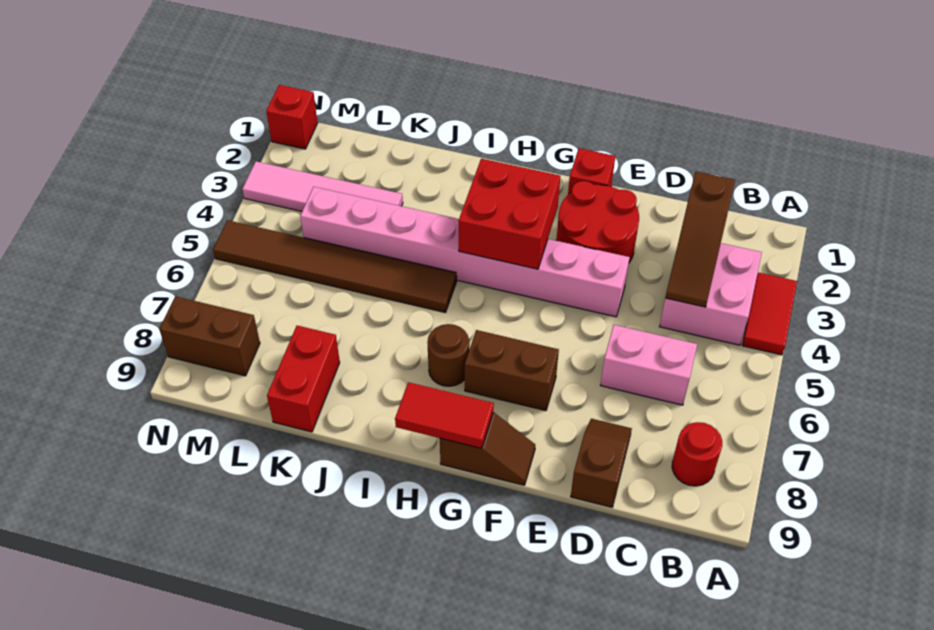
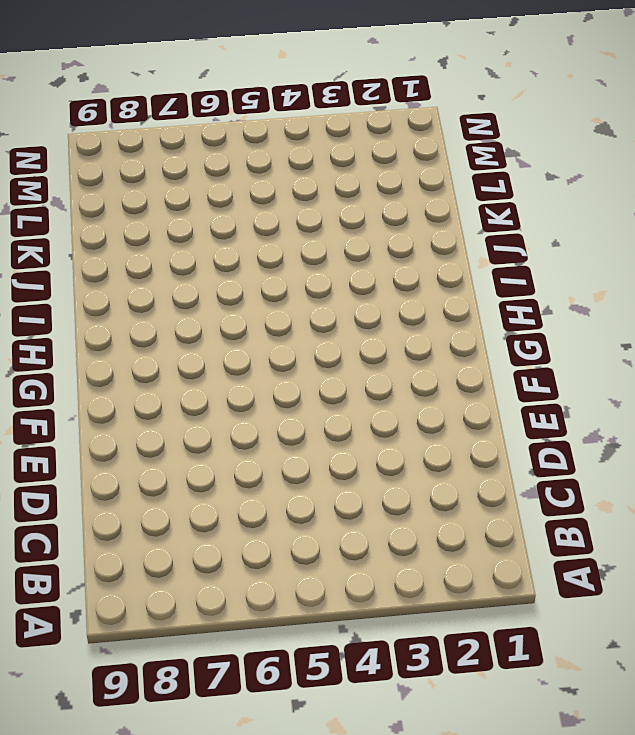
none -> red tile A3:A4 level 1
none -> pink brick B3:C4 level 1
none -> red round brick B8 level 1

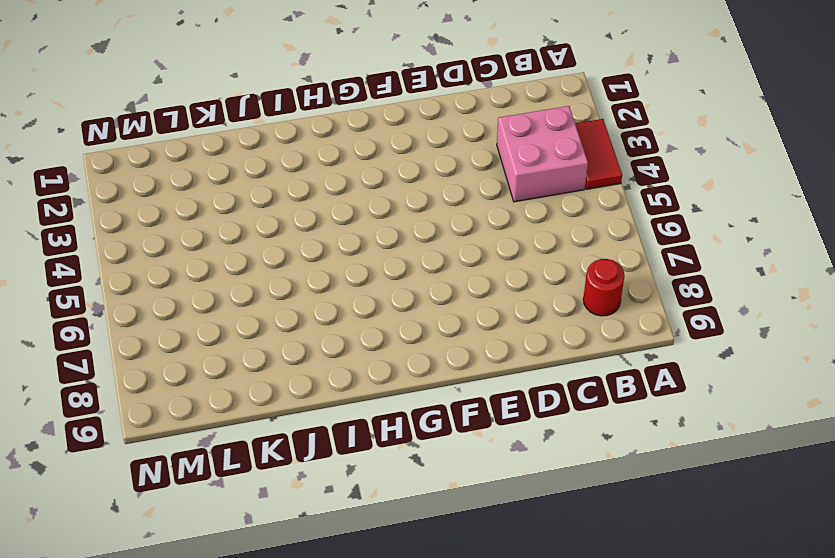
none -> pink brick C6:D6 level 1
none -> brown slope D8:D9 level 1 top 9
none -> red round brick E2:F3 level 1

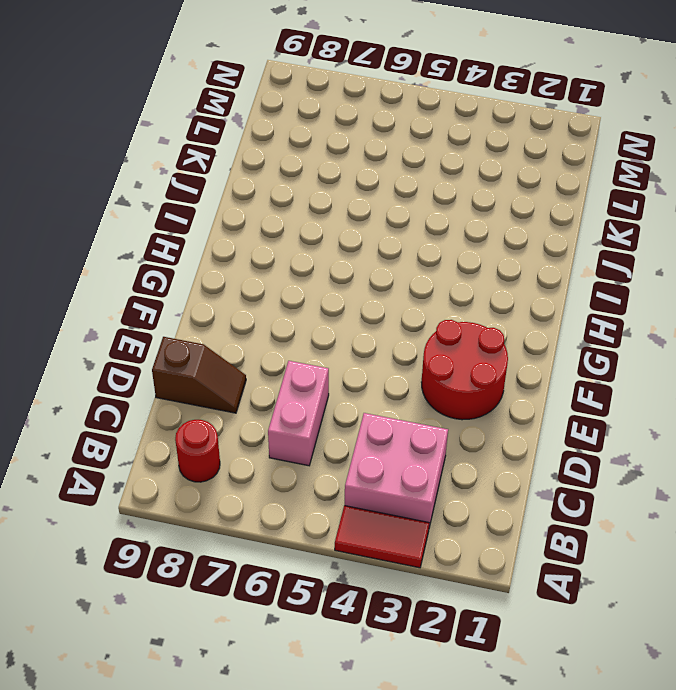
none -> pink brick E4:L4 level 1
none -> red brick F1 level 1
none -> brown brick F7:G7 level 1

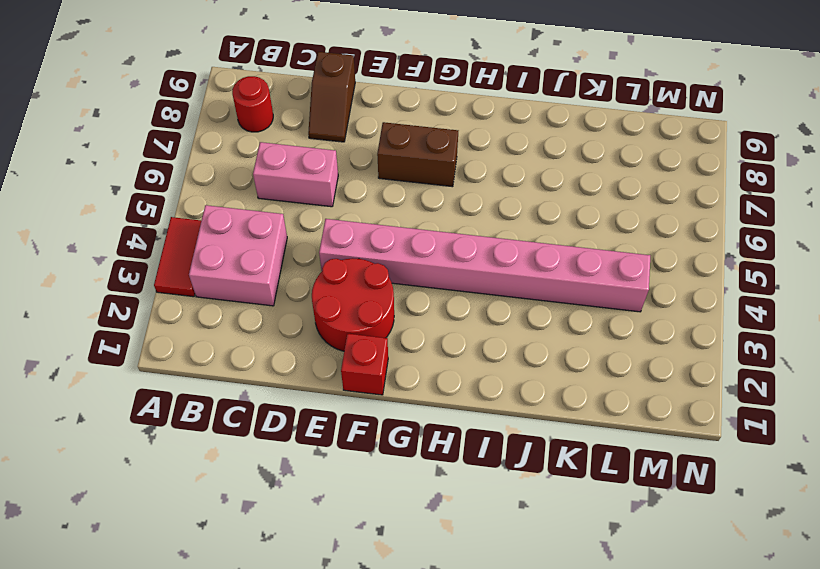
none -> brown slope F9:G9 level 1 top G
none -> brown round brick H7 level 1
none -> brown tile I5:N5 level 1

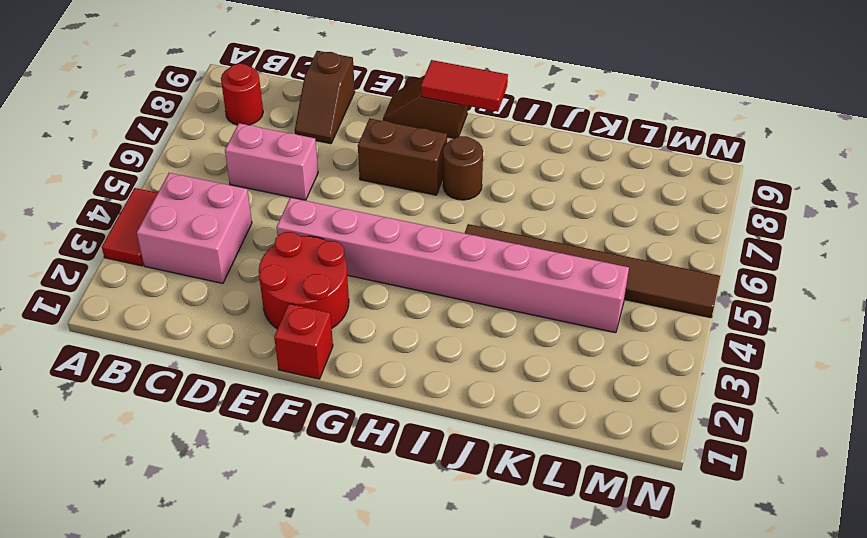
none -> pink tile K3:N3 level 1
none -> red brick K8:K9 level 1
none -> brown brick M8:N8 level 1

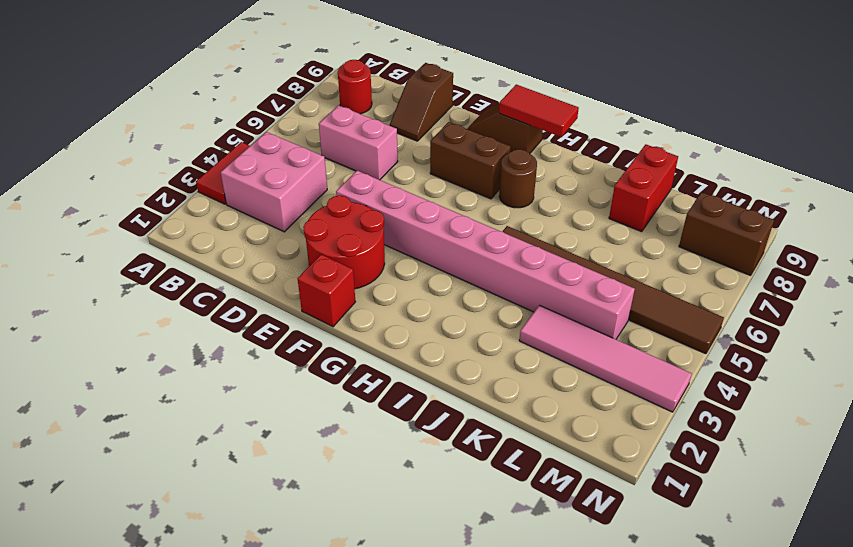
none -> red brick N1 level 1
none -> brown slope C2:C4 level 2 top 2
none -> red brick G3:H4 level 2

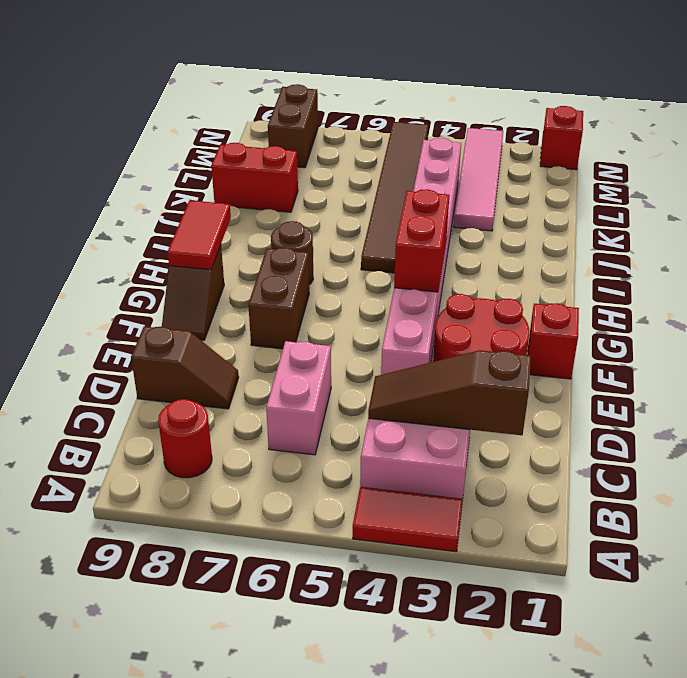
red brick G4:H4 level 2 -> red brick G3:H4 level 2

